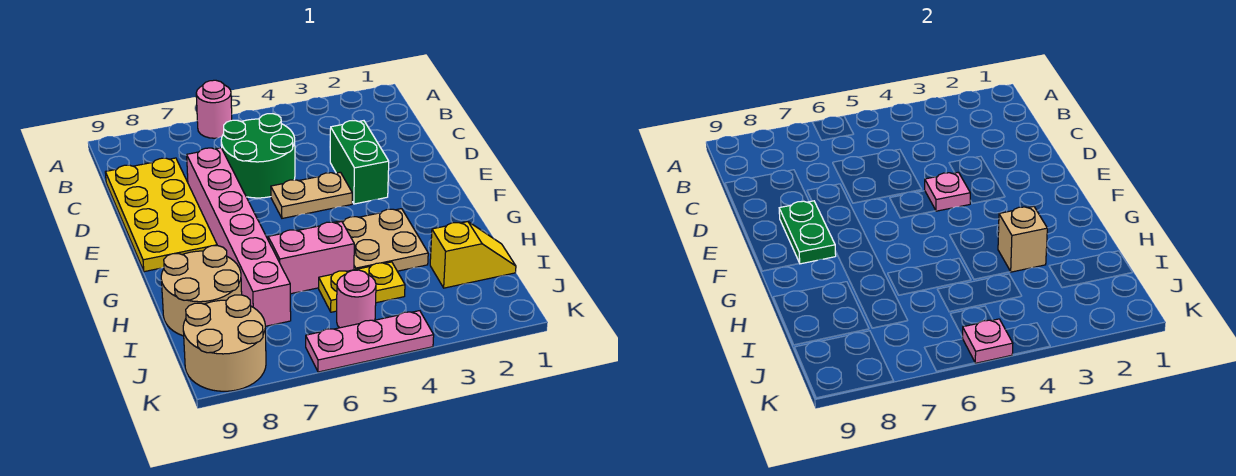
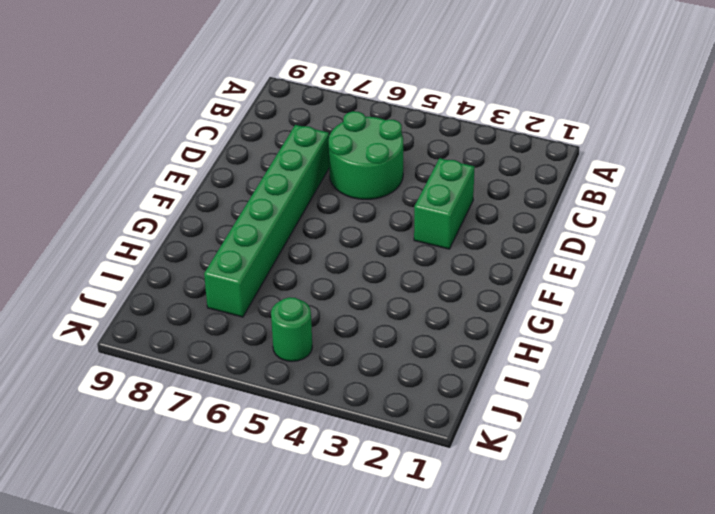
green brick D7:I7 level 1 -> pink brick D7:I7 level 1
green round brick J5 level 1 -> pink round brick J5 level 1
none -> pink round brick A6 level 1
none -> yellow plate C8:F9 level 1
none -> tan plate E4:E5 level 1

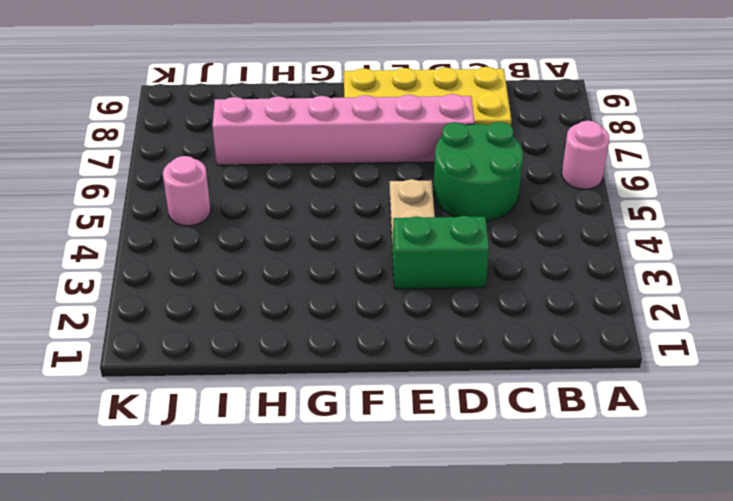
none -> tan plate G3:H4 level 1
none -> pink brick H5:H6 level 1
none -> tan round brick H8:I9 level 1

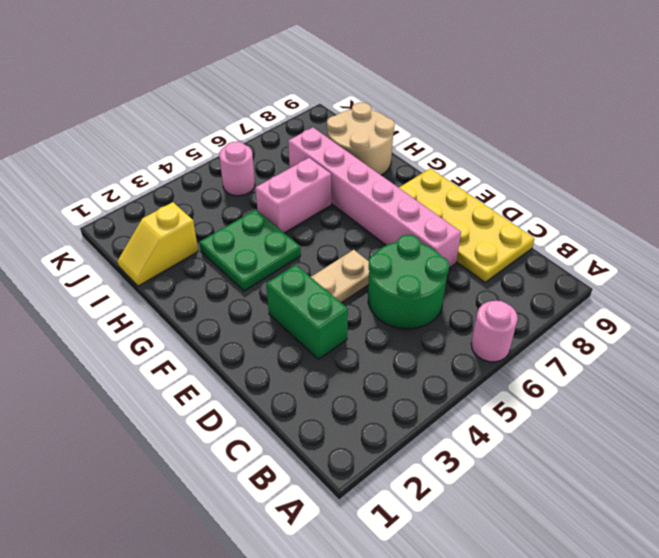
green plate G3:H4 level 1 -> tan plate G3:H4 level 1
none -> yellow plate I4:I5 level 1
none -> tan round brick J8:K9 level 1
none -> pink plate K4:K6 level 1

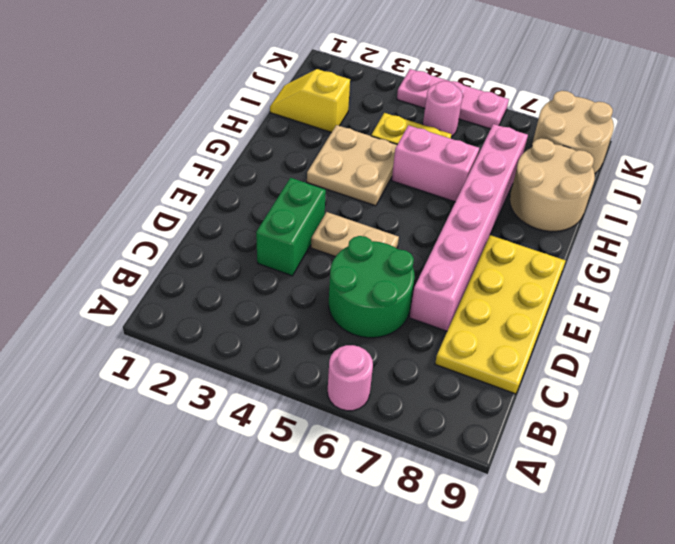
none -> pink plate E4 level 2
none -> green plate E8:F8 level 2
none -> tan brick H3 level 2

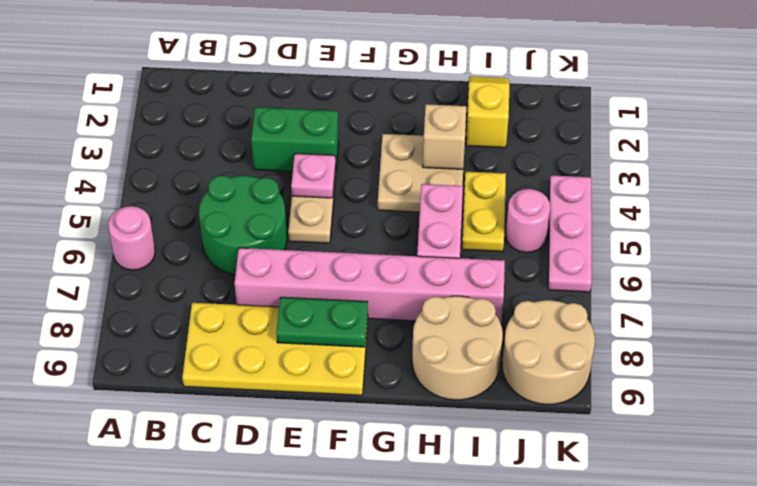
none -> pink plate K5 level 2

